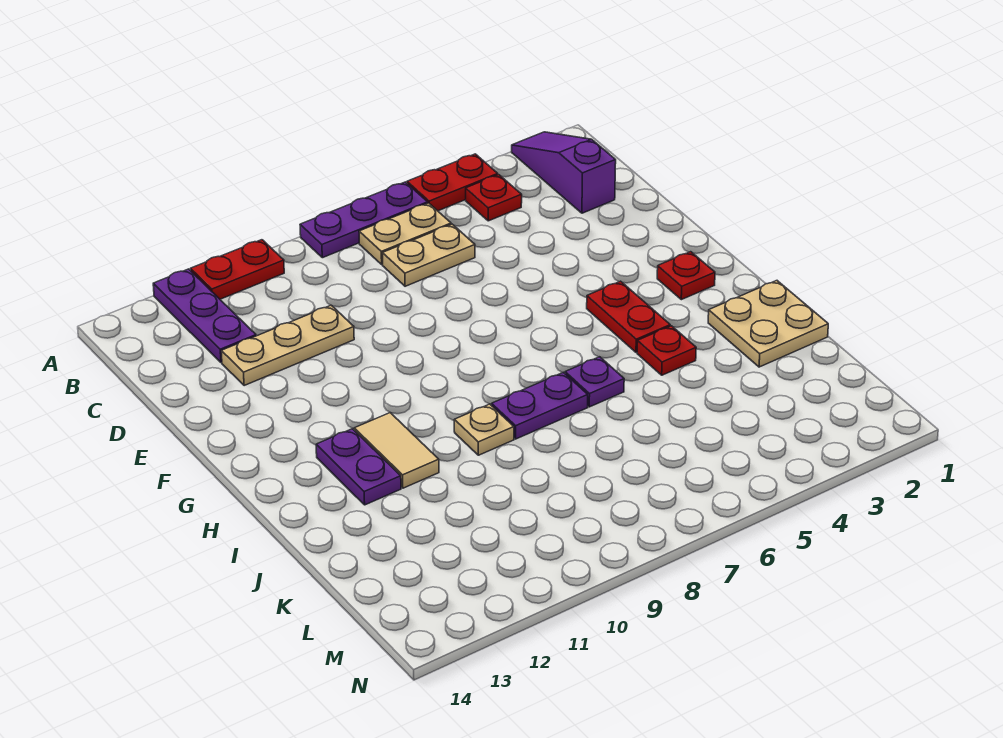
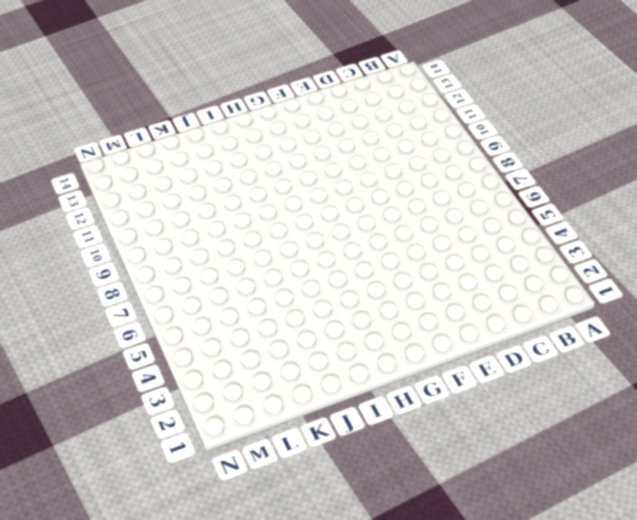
none -> purple slope A2:C2 level 1 top C
none -> red plate A4:A5 level 1
none -> purple plate A6:A8 level 1

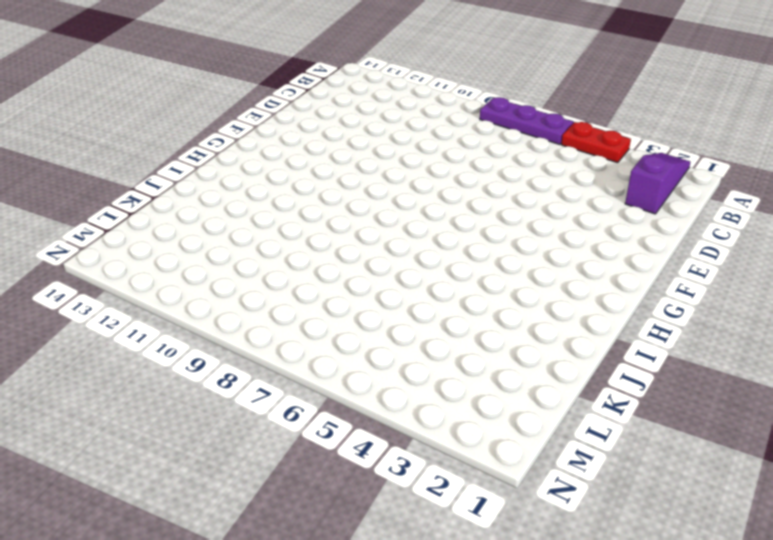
none -> red plate A10:A11 level 1
none -> purple plate A12:C12 level 1
none -> red plate B4 level 1

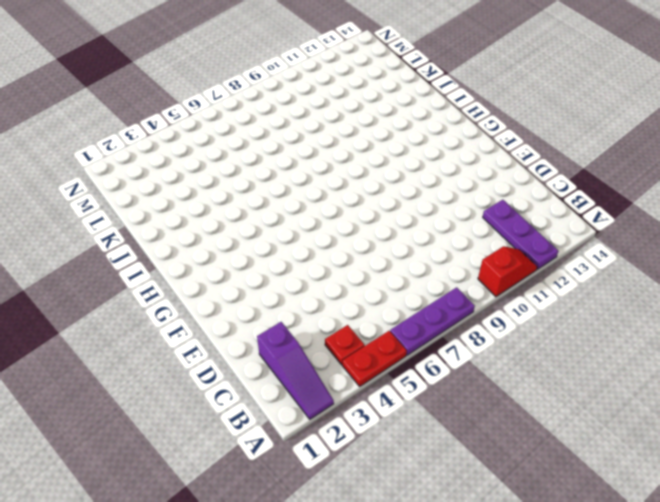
red slope A10:A11 level 1 top 10 -> red plate A10:A11 level 1
none -> tan plate B6:B7 level 1
none -> tan plate C6:C7 level 1
none -> tan plate D10:D12 level 1

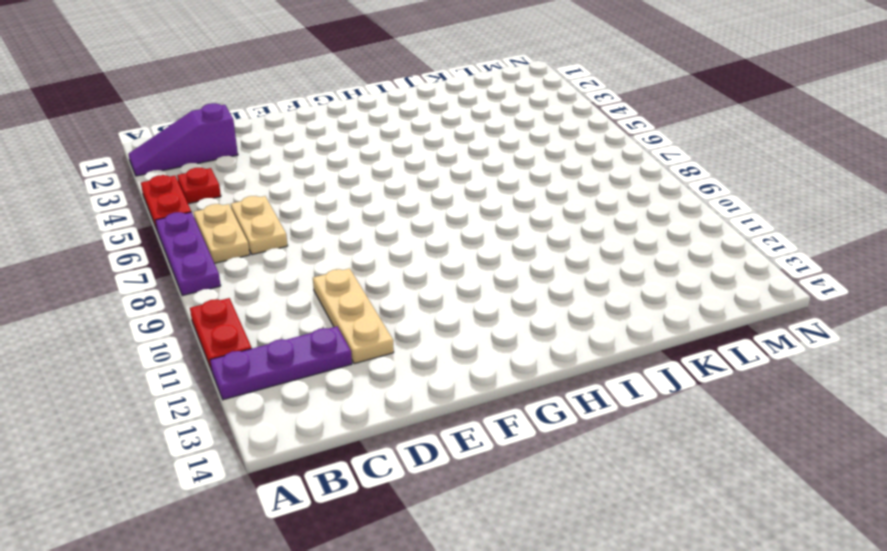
none -> red plate G2 level 1
none -> red plate G4:H4 level 1
none -> tan tile H11:I11 level 1

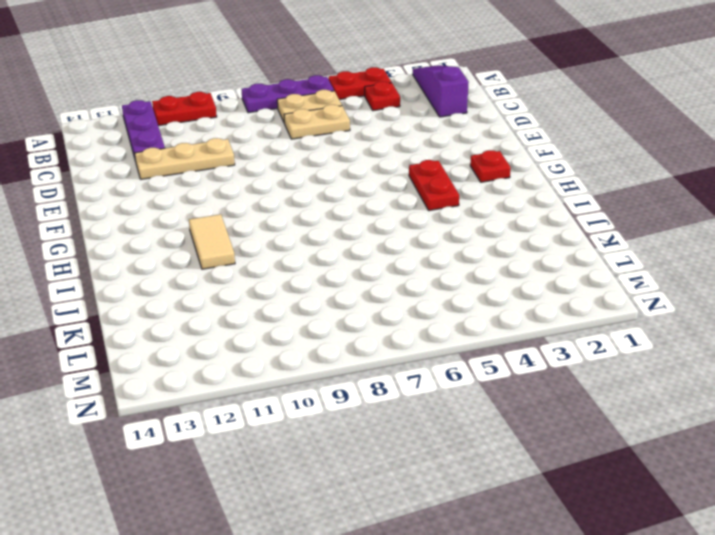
none -> purple plate H12:I12 level 1
none -> tan plate I1:J2 level 1
none -> red plate I4 level 1

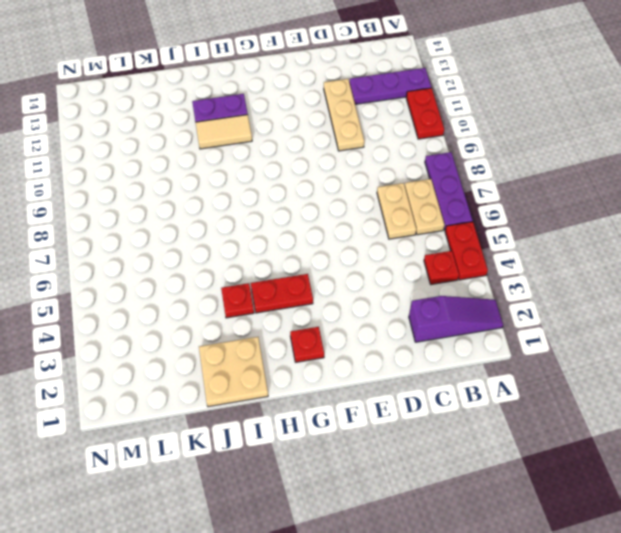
none -> purple plate I6 level 1
none -> purple plate I7:I8 level 1
none -> tan plate I9 level 1

